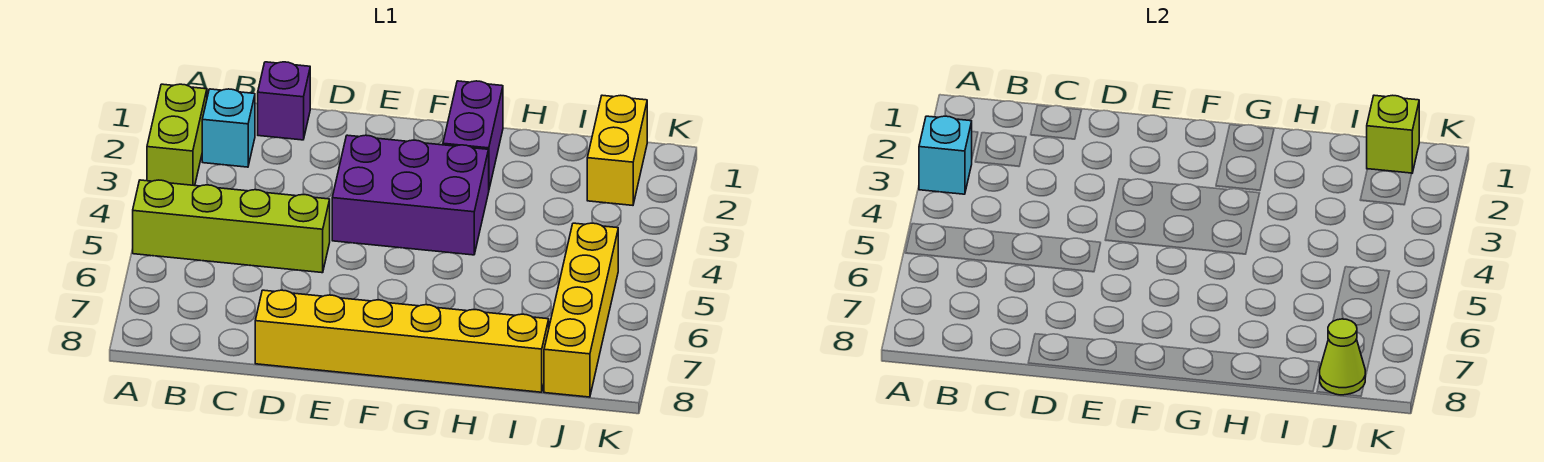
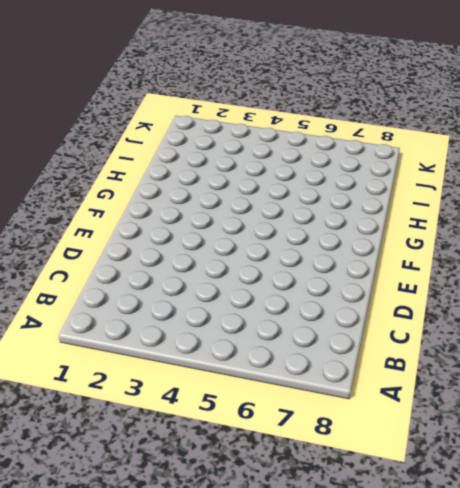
none -> lime brick A2:A3 level 1
none -> lime brick A5:D5 level 1
none -> cyan brick B2 level 1

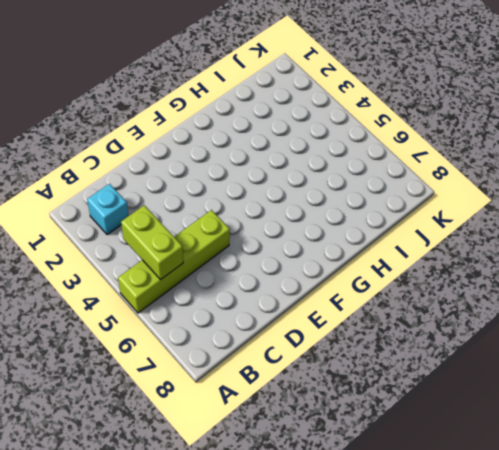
lime brick B4:B5 level 2 -> lime brick A2:A3 level 1
none -> purple brick C1 level 1
none -> yellow brick D8:I8 level 1
none -> purple brick E3:G4 level 1

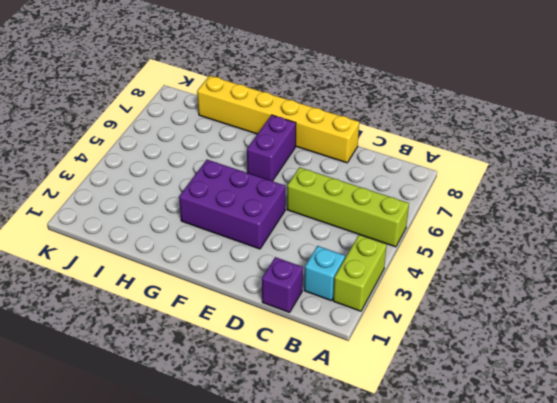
purple brick F6:F7 level 1 -> purple brick G1:G2 level 1
none -> yellow brick J1:J2 level 1
none -> yellow brick J5:J8 level 1
none -> cyan brick A3 level 2

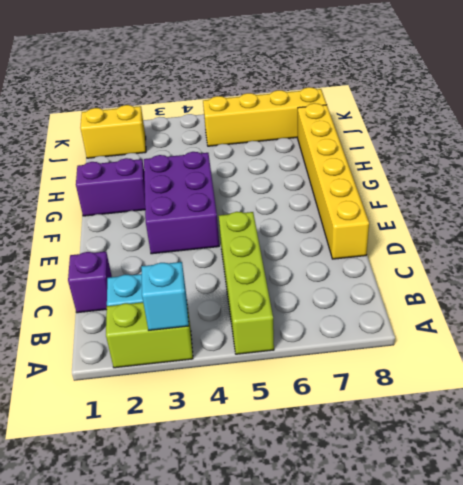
none -> lime brick J1 level 2
none -> lime cone J8 level 2

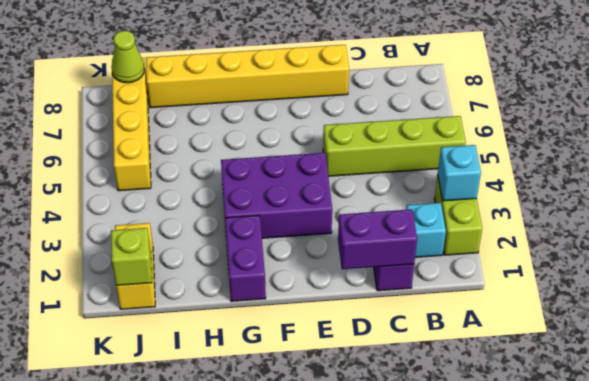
purple brick C1:D1 level 2 -> none

